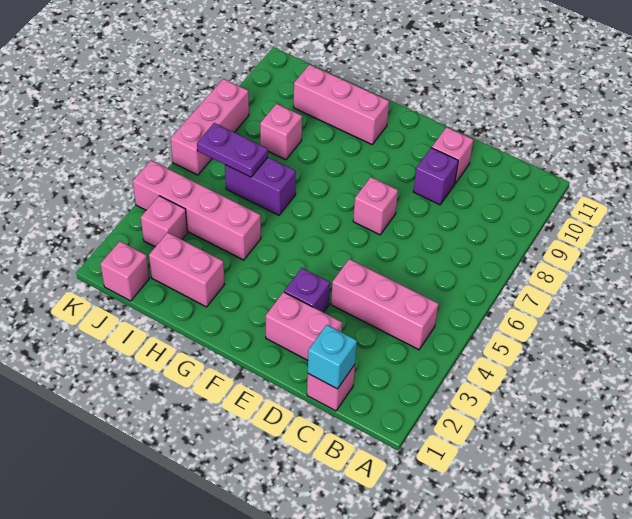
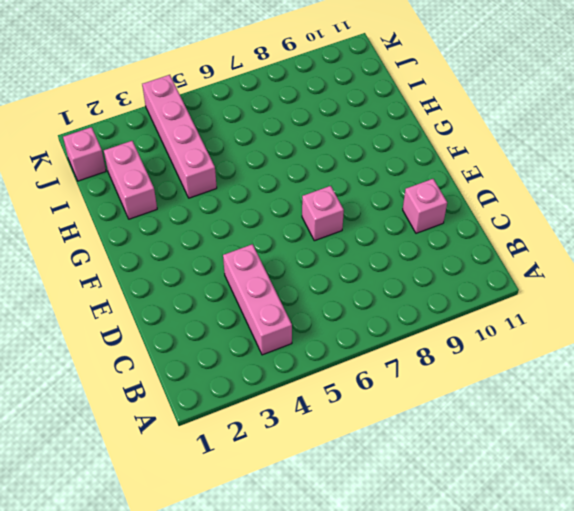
none -> pink brick C1 level 1
none -> pink brick D2:E2 level 1
none -> purple brick D9 level 1

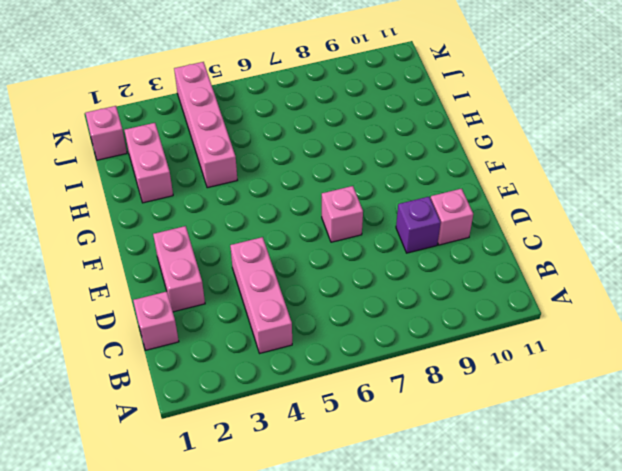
none -> purple brick E3 level 1
none -> pink brick G10:I10 level 1
none -> purple brick H6:I6 level 1

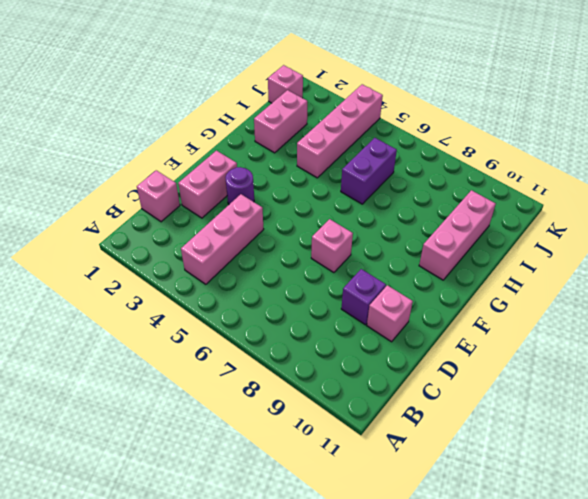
purple round brick E3 level 1 -> purple brick E3 level 1
none -> pink brick I8 level 1
none -> pink brick J3 level 1
none -> pink brick K6:K8 level 1

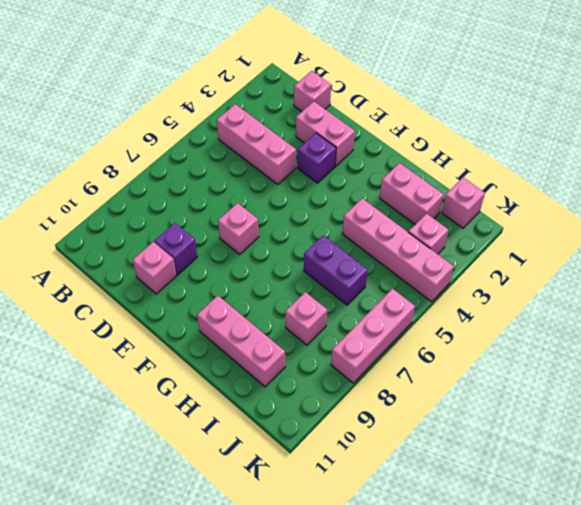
none -> cyan brick C1 level 2
none -> purple plate I6:J6 level 2

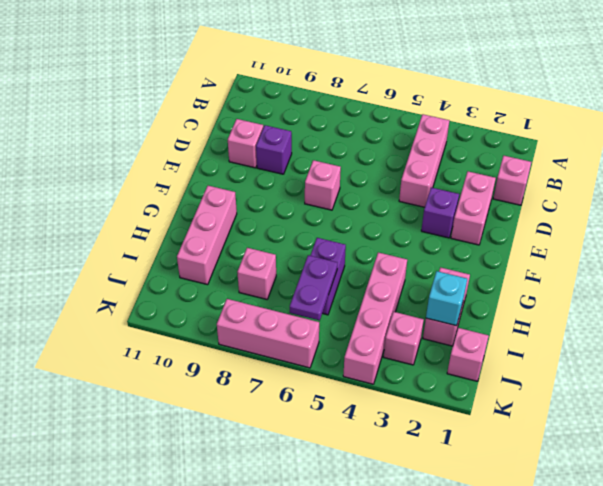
cyan brick I2 level 2 -> cyan brick C1 level 2

